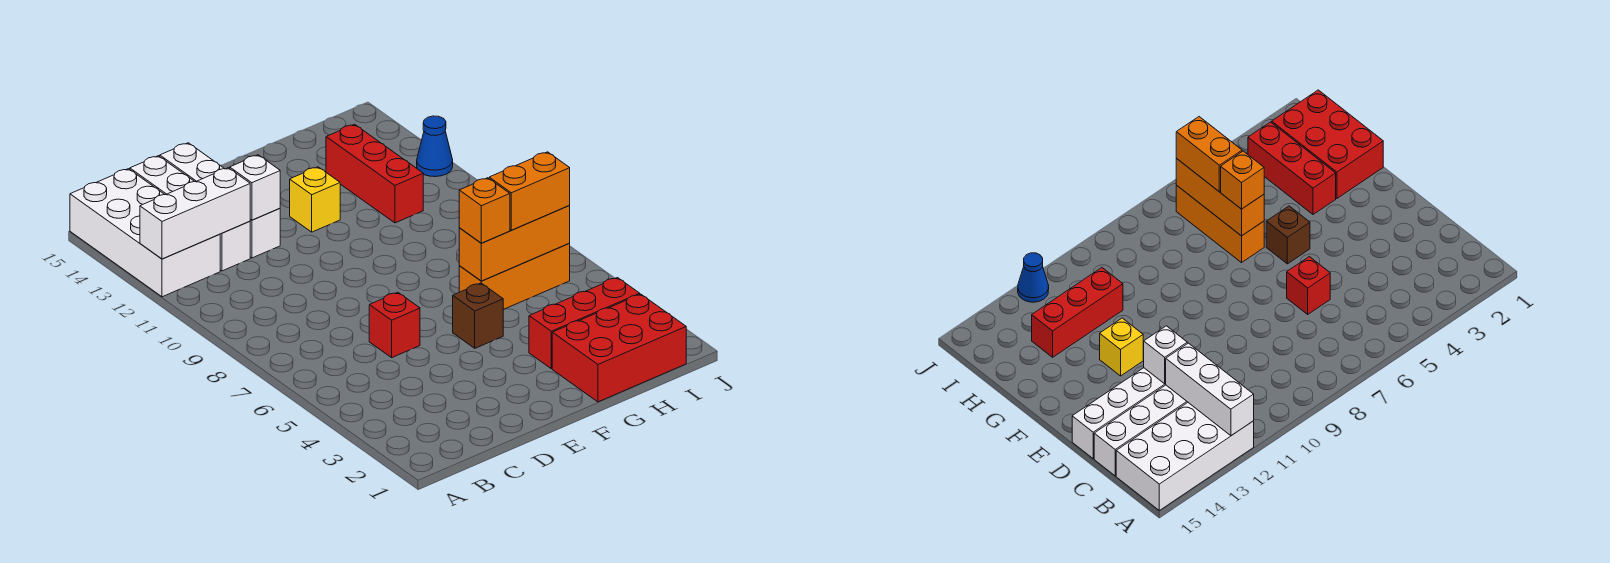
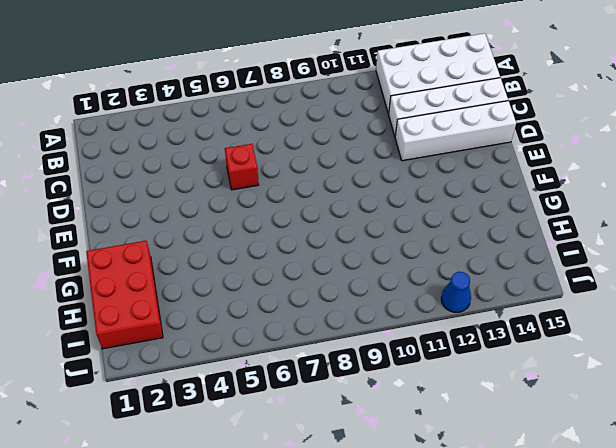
none -> brown brick F5 level 1
none -> yellow brick F12 level 1
none -> red brick G3:I3 level 1

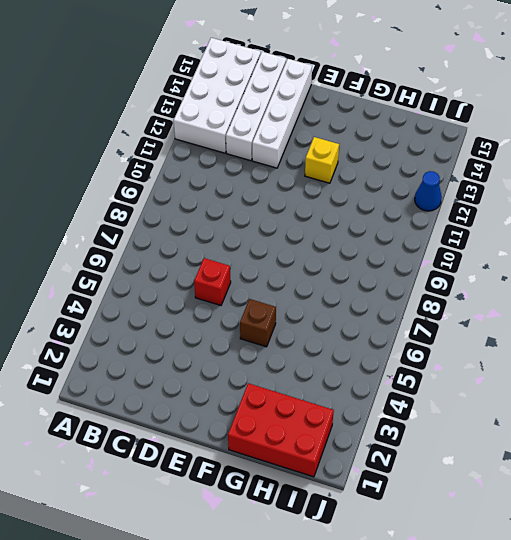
none -> red brick G3:I3 level 1
none -> orange brick G6:I6 level 1
none -> red brick H11:H13 level 1

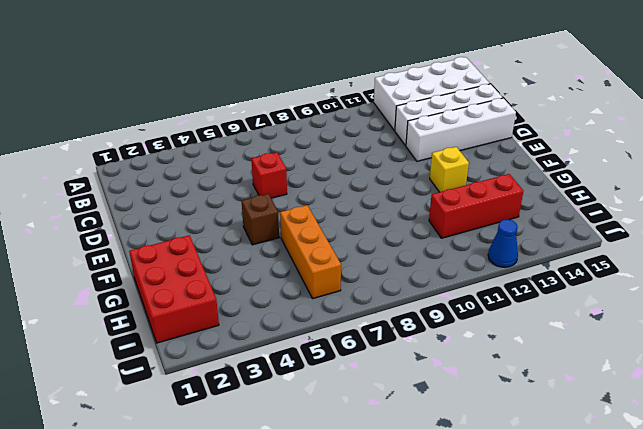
none -> red brick G3:I3 level 1
none -> white brick A12:C12 level 2
none -> white brick D12 level 2

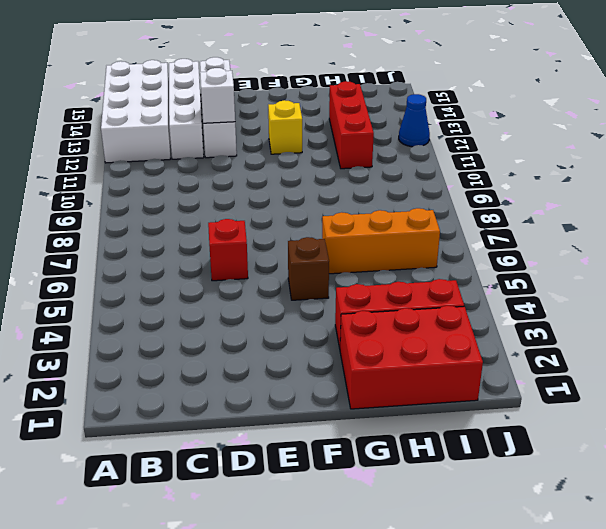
none -> white brick A12:C12 level 2
none -> orange brick G6:I6 level 2
none -> orange brick G6 level 3

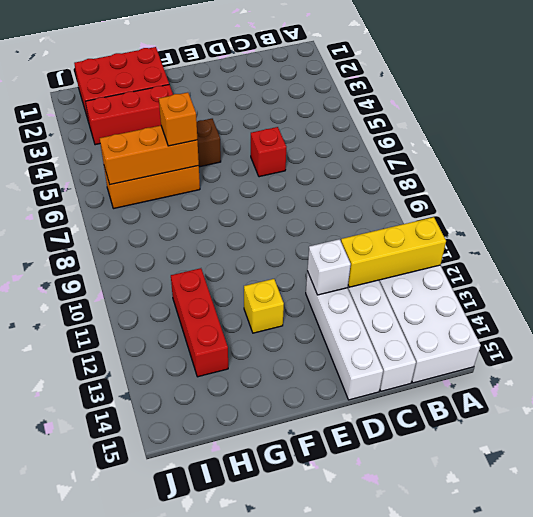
yellow brick A12:C12 level 2 -> white brick A12:C12 level 2
none -> blue cone J12 level 1
none -> orange brick H6:I6 level 3

